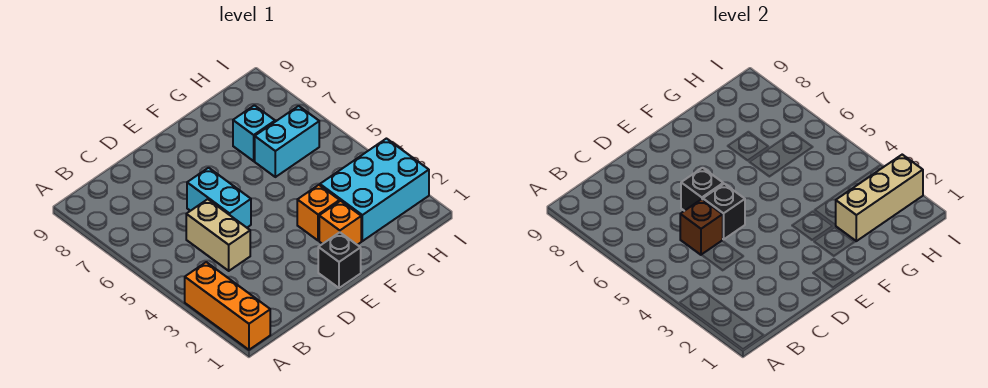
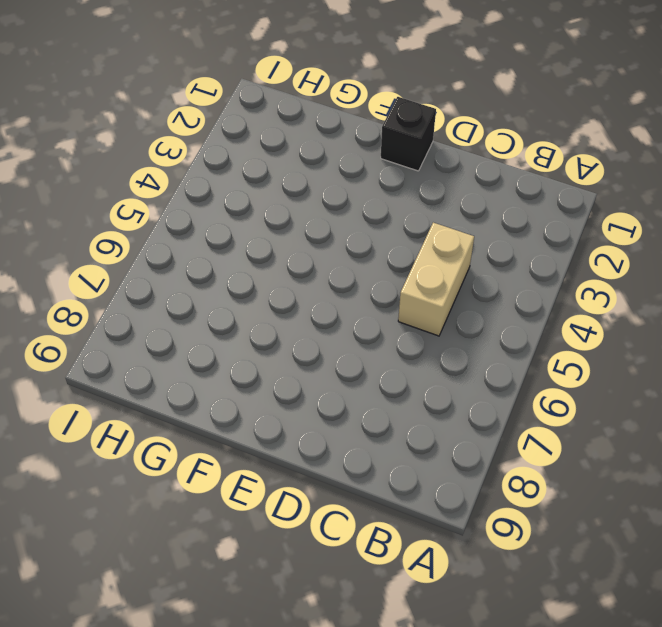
none -> orange brick A1:A3 level 1
none -> cyan brick D5:D6 level 1
none -> orange brick F2 level 1

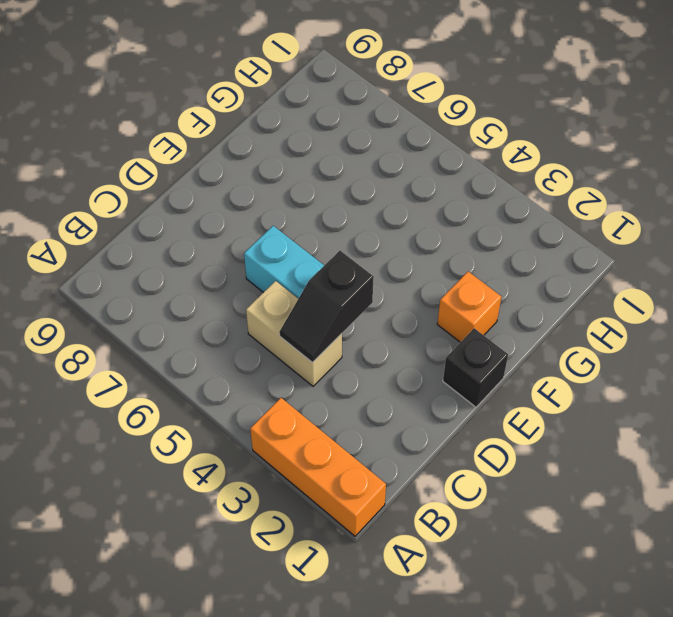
black slope C4:D4 level 2 top D -> none
none -> orange brick F3 level 1
none -> cyan brick G2:I3 level 1
none -> cyan brick G6:H6 level 1

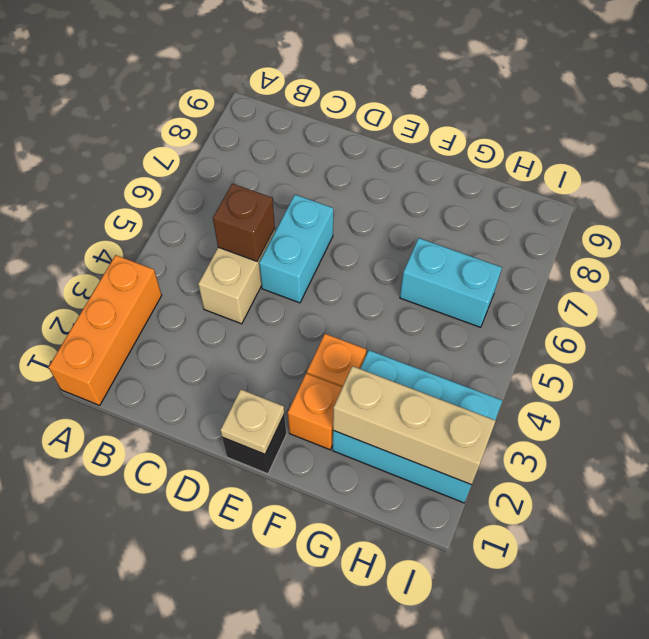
tan plate E1 level 2 -> none
none -> cyan brick G7 level 1
none -> black brick D5 level 2
none -> black brick D6 level 2

